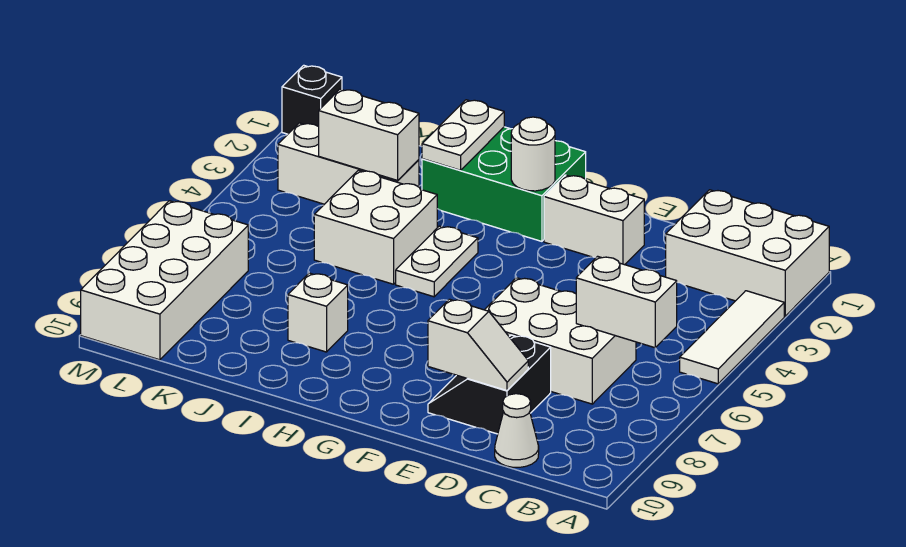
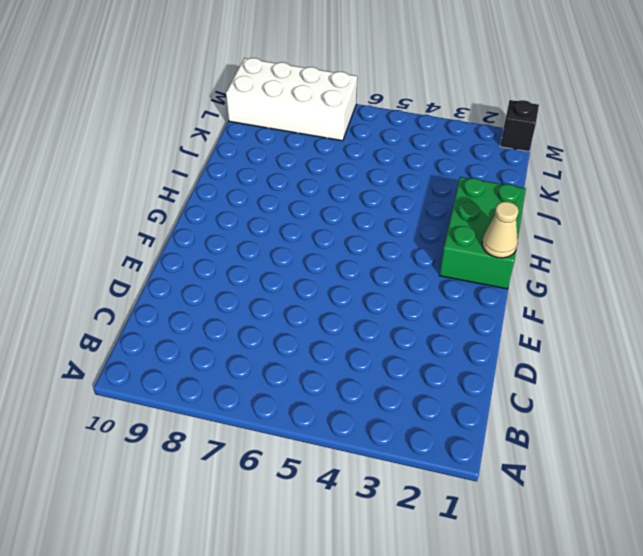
tan cone G1 level 2 -> none
none -> white brick A1:C2 level 1
none -> white tile A3:A5 level 1
none -> white brick C6:E7 level 1

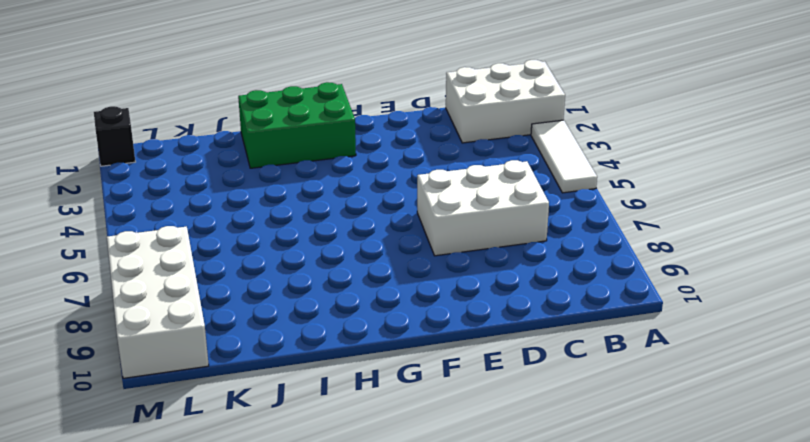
none -> white cone C10 level 1
none -> black slope D8:E9 level 1 top D
none -> white brick E2:F2 level 1

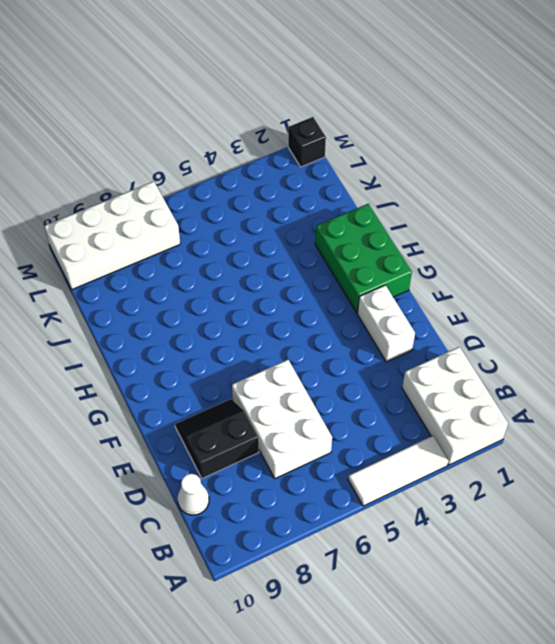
none -> white plate H4:H5 level 1
none -> white brick I4:J5 level 1
none -> white brick I8 level 1

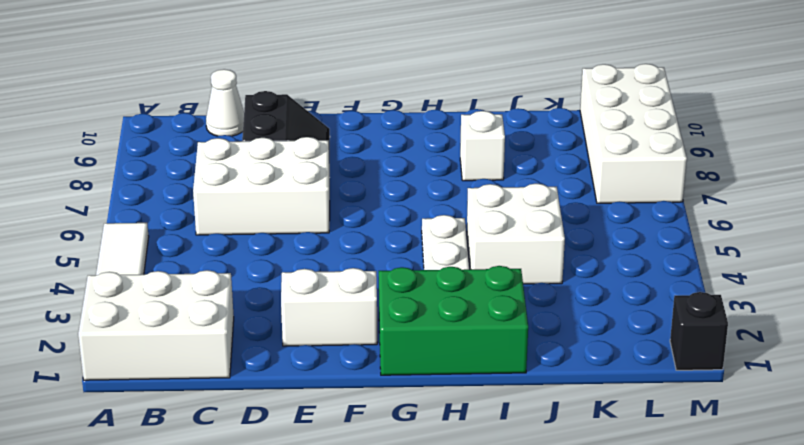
none -> white brick J3:L3 level 1
none -> white brick B6:C6 level 2
none -> white slope D9:E9 level 2 top E

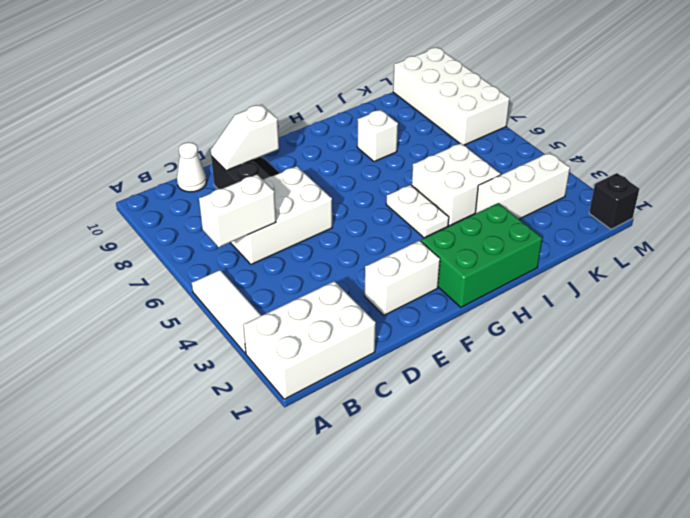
none -> white round brick G2 level 2
none -> white plate I1:I2 level 2
none -> white brick J3:K3 level 2

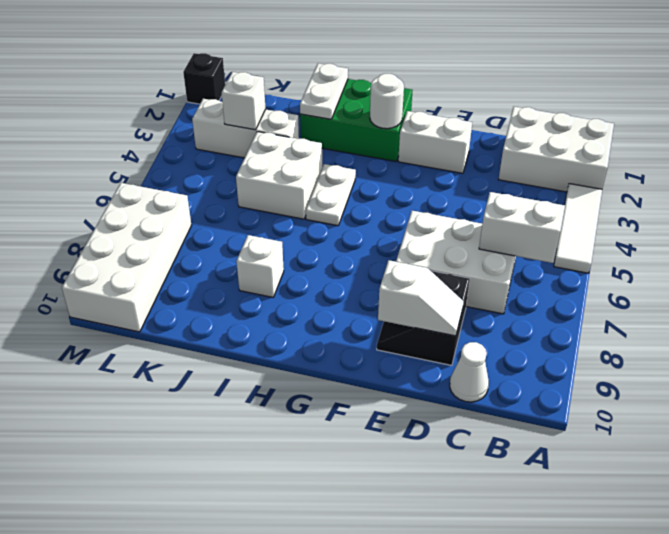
white brick K3 level 2 -> white brick J3:K3 level 2

